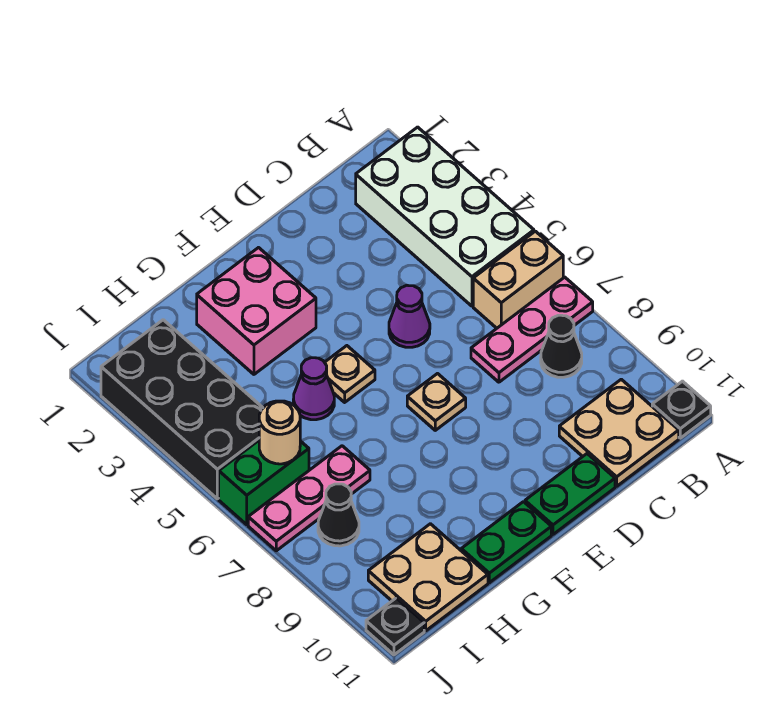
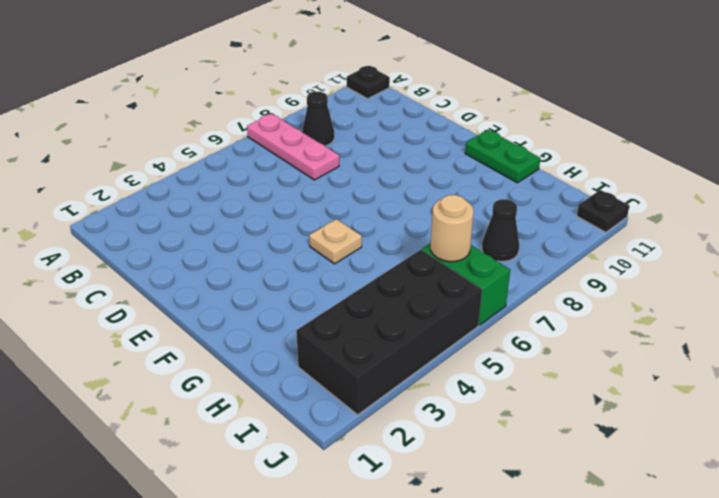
none -> white brick A2:B5 level 1
none -> tan brick A6:B6 level 1
none -> tan plate B10:C11 level 1

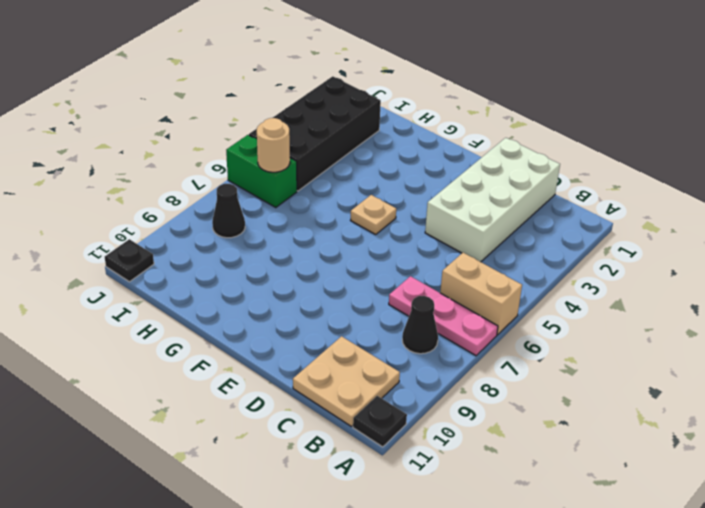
white brick C1:D4 level 1 -> white brick A2:B5 level 1
none -> purple cone D5 level 1
none -> green plate D11:E11 level 1
none -> tan plate E7 level 1

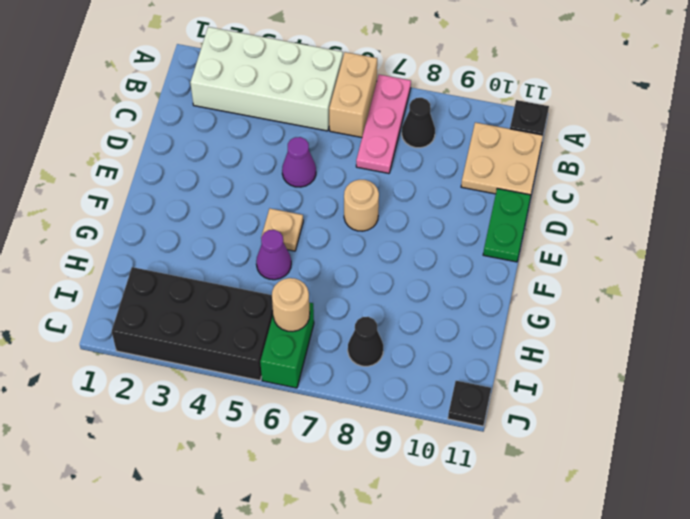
tan round brick E7 level 1 -> tan plate E7 level 1
none -> pink brick F2:G3 level 1
none -> green plate F11:G11 level 1
none -> pink plate H7:J7 level 1

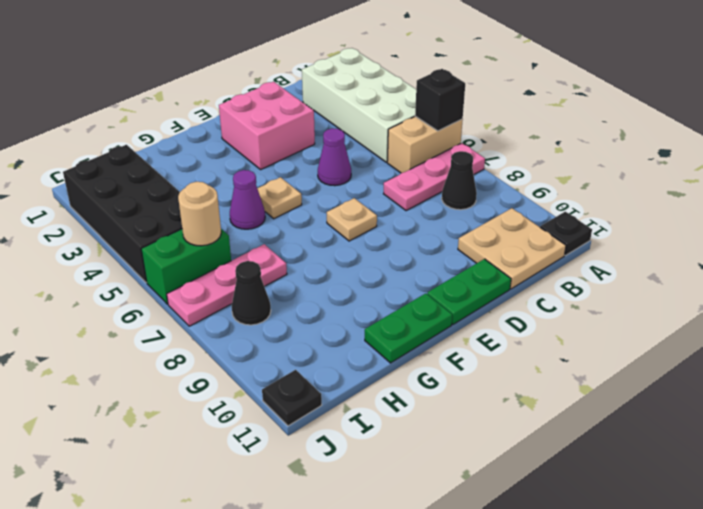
black brick A6 level 2 -> none
pink brick D2:E3 level 1 -> pink brick F2:G3 level 1
none -> tan plate H10:I11 level 1

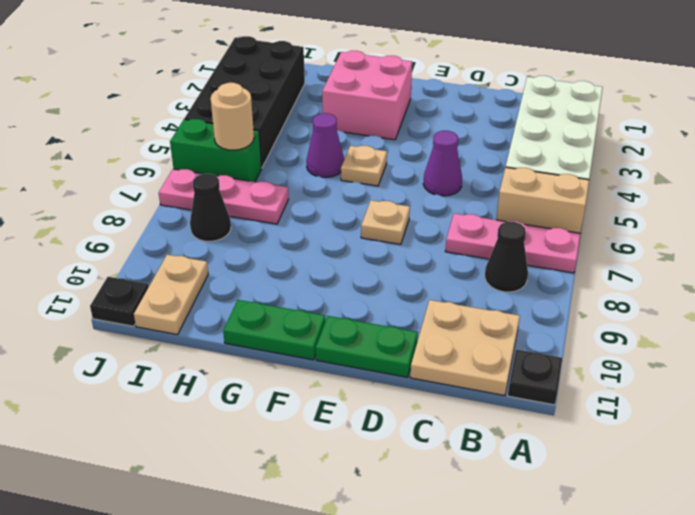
tan plate I10:I11 level 1 -> tan plate H10:I11 level 1

